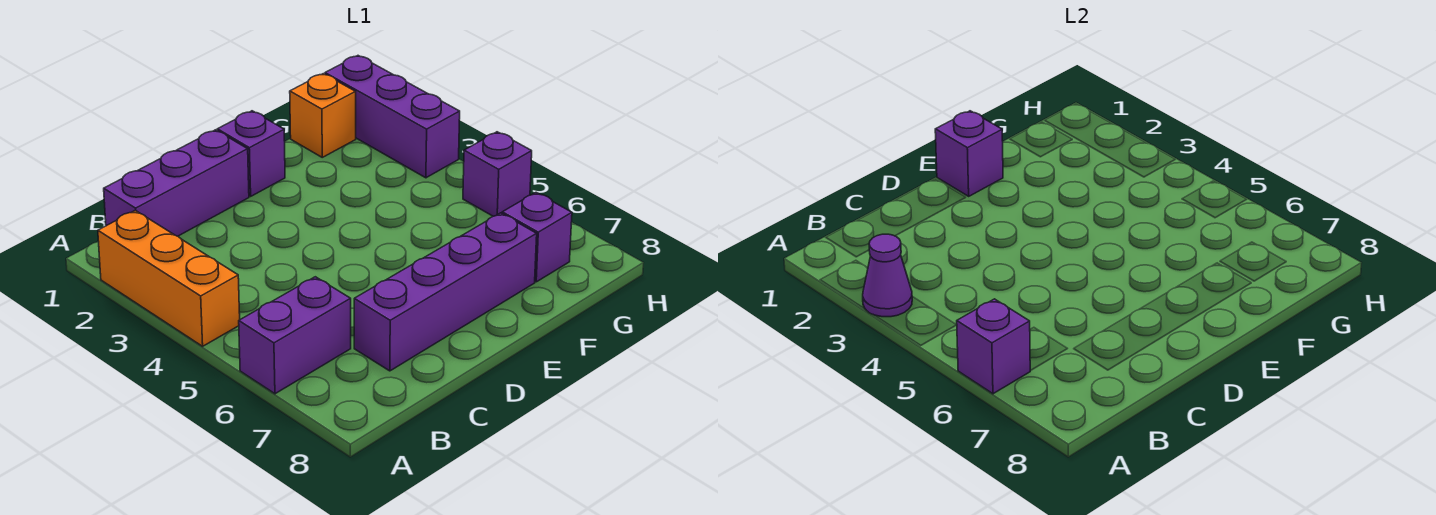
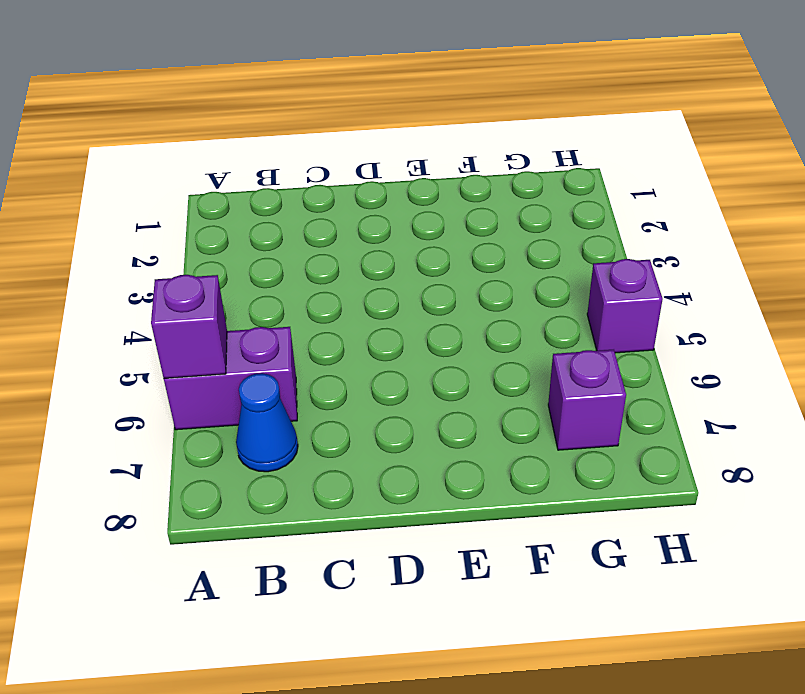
blue cone B7 level 1 -> none
none -> orange brick A2:A4 level 1
none -> purple brick B1:D1 level 1
none -> purple brick C7:F7 level 1

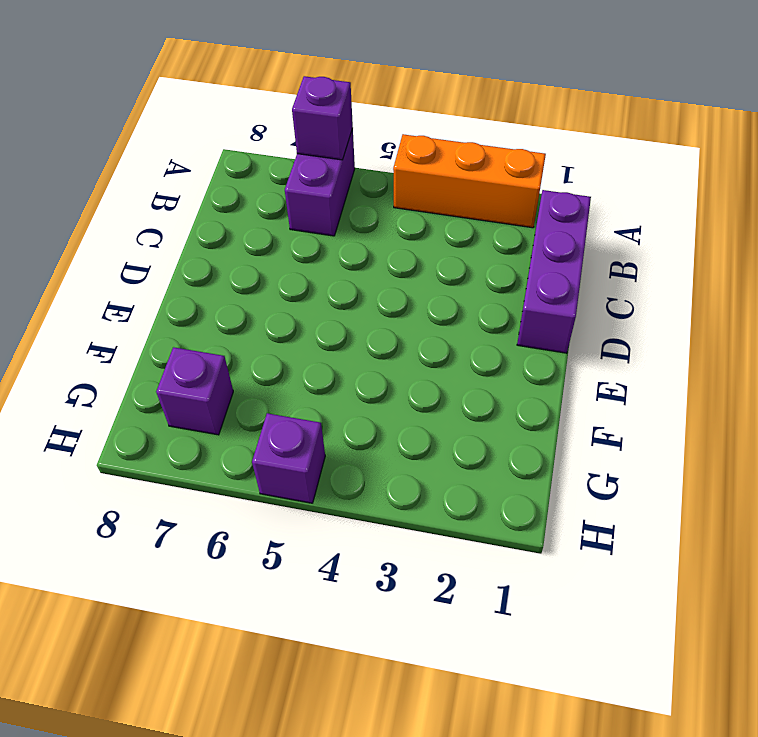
none -> purple brick C7:F7 level 1
none -> purple brick E1 level 1
none -> orange brick G1 level 1

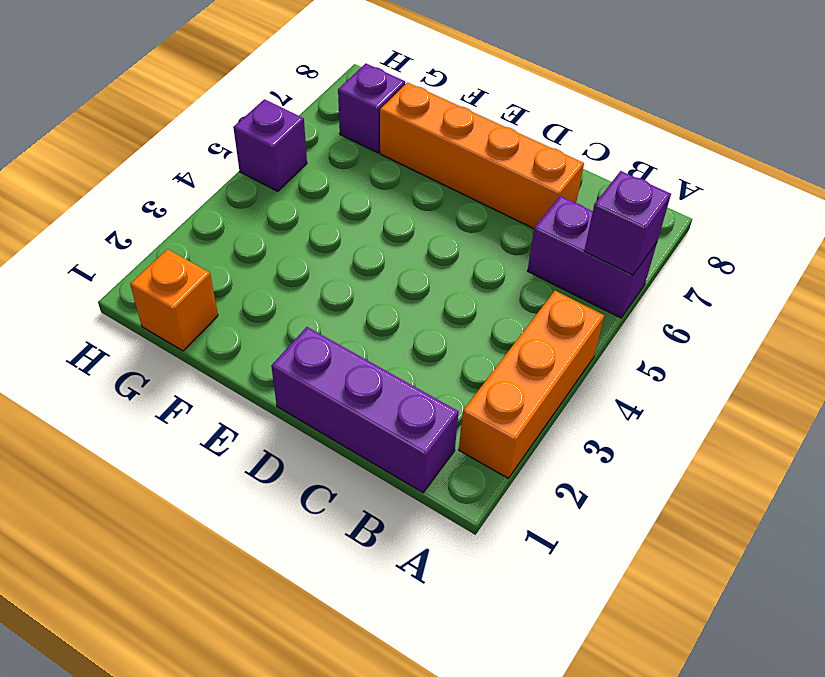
orange brick C7:F7 level 1 -> purple brick C7:F7 level 1
none -> purple brick E1 level 1
none -> purple brick H1:H3 level 1
none -> purple cone A3 level 2

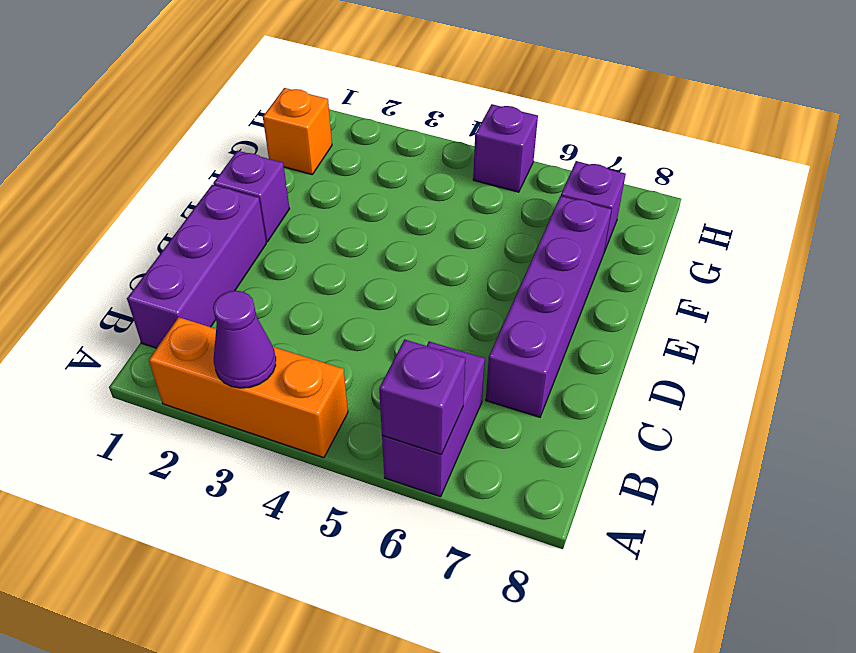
none -> purple brick H1:H3 level 1
none -> purple brick E1 level 2

